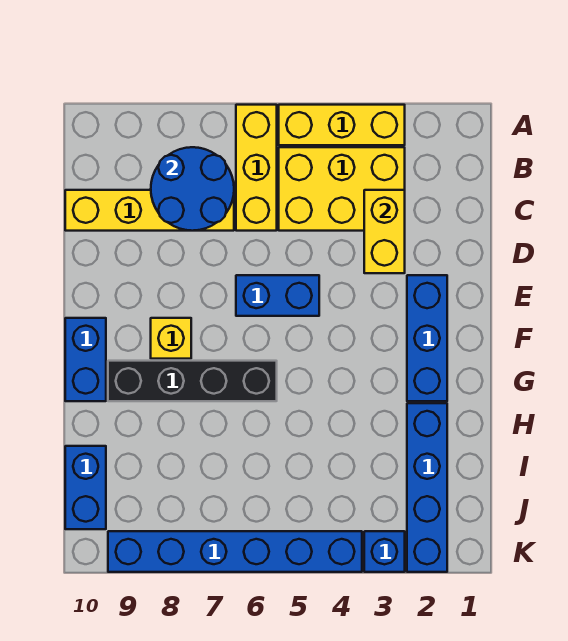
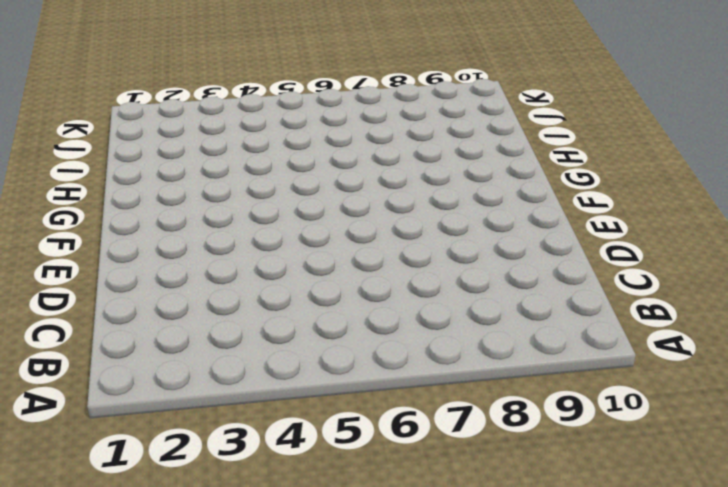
none -> yellow brick A3:A5 level 1
none -> yellow brick A6:C6 level 1
none -> yellow brick B3:C5 level 1

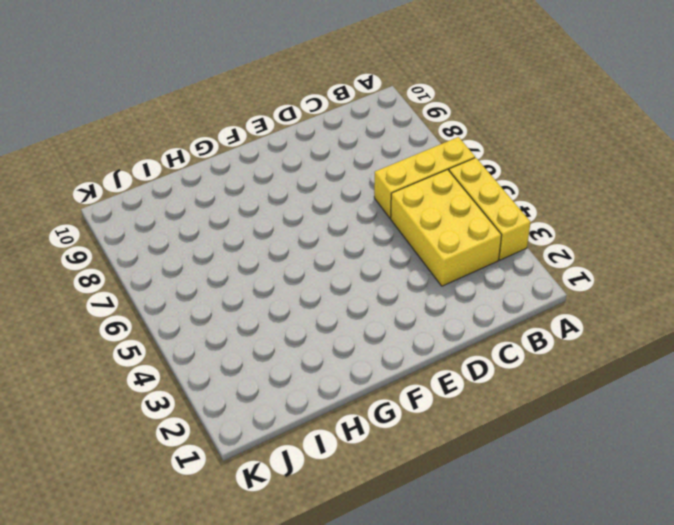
none -> yellow brick C7:C10 level 1
none -> blue brick E2:G2 level 1
none -> blue brick E5:E6 level 1

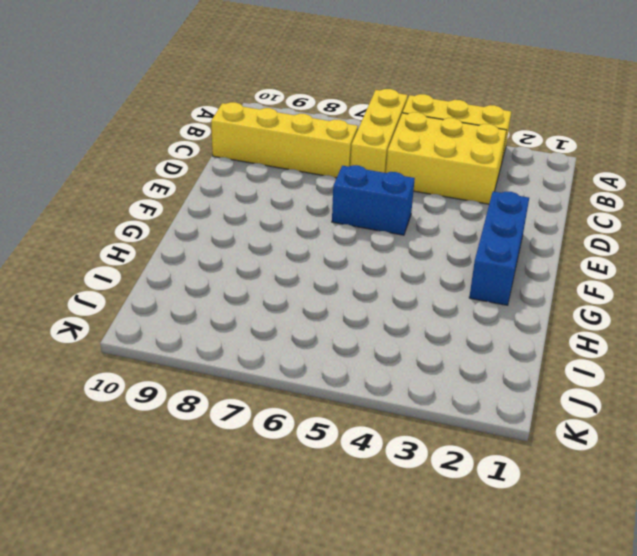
none -> yellow brick F8 level 1
none -> blue brick F10:G10 level 1
none -> black brick G6:G9 level 1

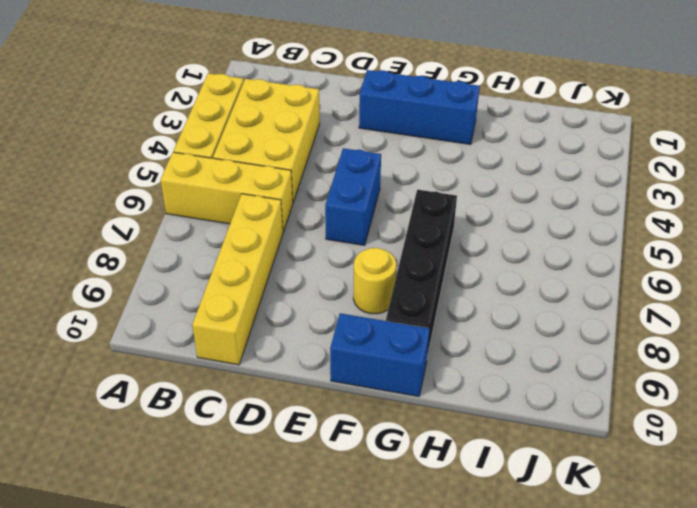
yellow round brick F8 level 1 -> yellow brick F8 level 1
none -> blue brick H2:K2 level 1
none -> blue brick I10:J10 level 1
none -> blue brick K3 level 1

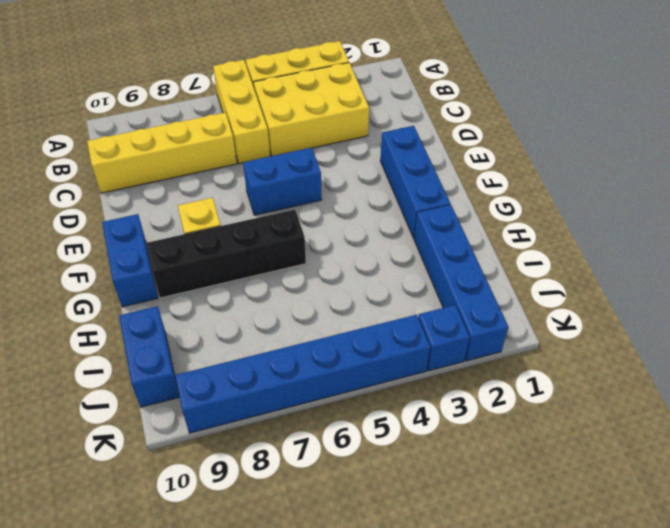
none -> blue round brick B7:C8 level 2
none -> yellow brick C3:D3 level 2

